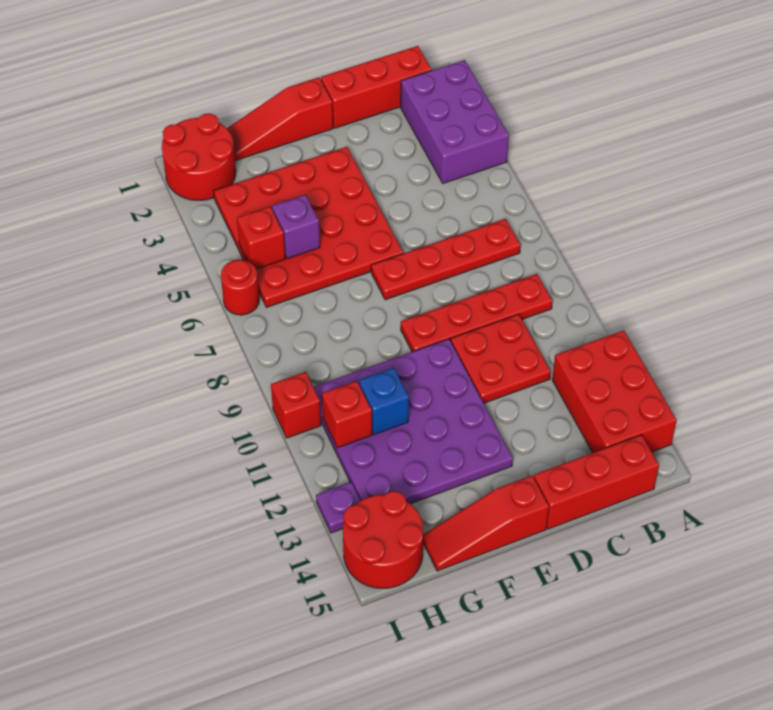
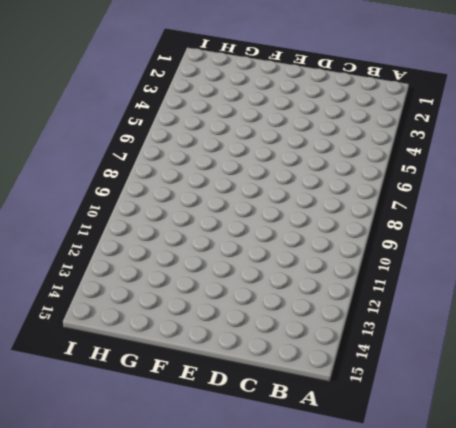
none -> purple brick A2:B4 level 1
none -> red brick A12:B14 level 1
none -> red brick B1:D1 level 1

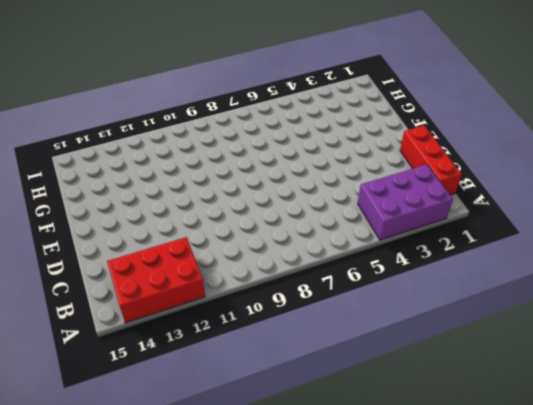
none -> red plate B7:E7 level 1
none -> red plate B9:E9 level 1
none -> red brick B15:D15 level 1

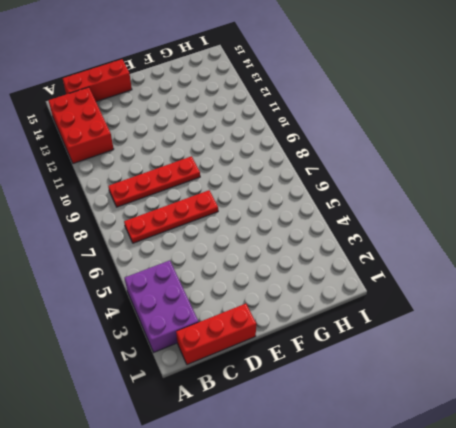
none -> red plate C10:D11 level 1
none -> red slope E1:G1 level 1 top E
none -> red plate E3:H6 level 1

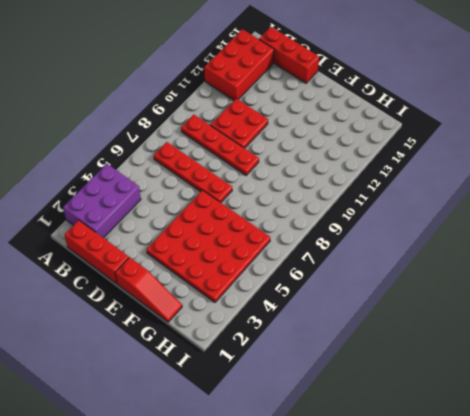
none -> purple plate E10:H13 level 1
none -> red slope E15:G15 level 1 top E
none -> red round brick H1:I2 level 1

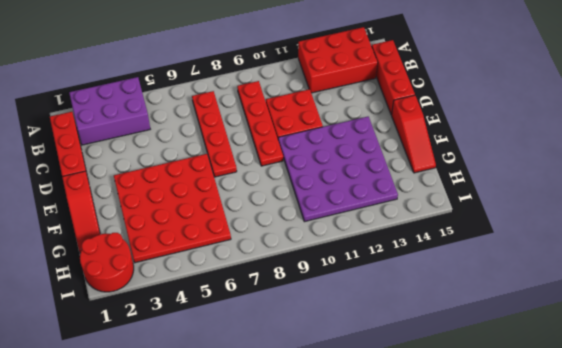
none -> red round brick H14:I15 level 1
none -> red round brick I6 level 1
none -> red brick I10 level 1

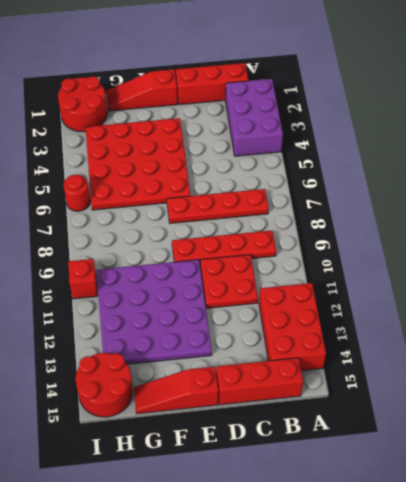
none -> purple plate I13 level 1
none -> purple brick G5 level 2
none -> blue brick G11 level 2

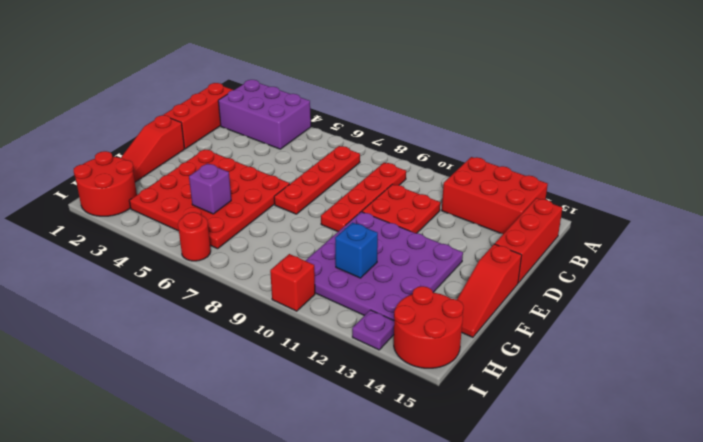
none -> red brick H5 level 2
none -> red brick H11 level 2

